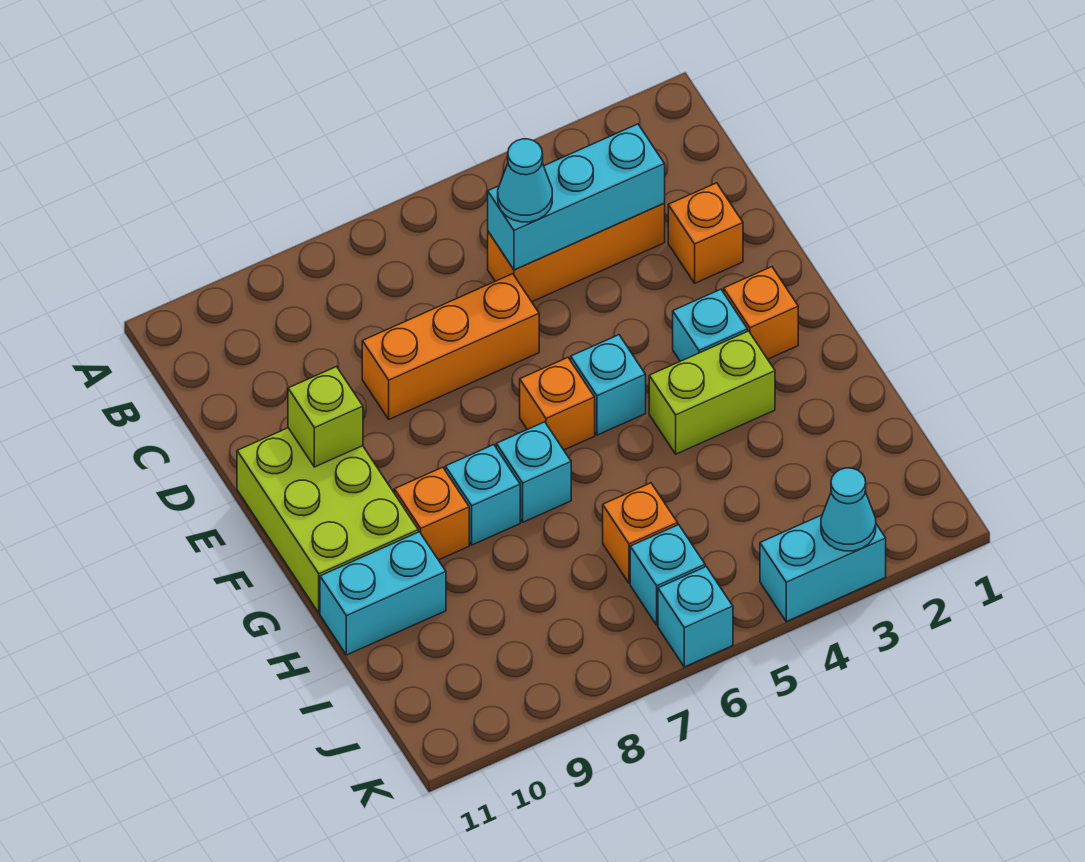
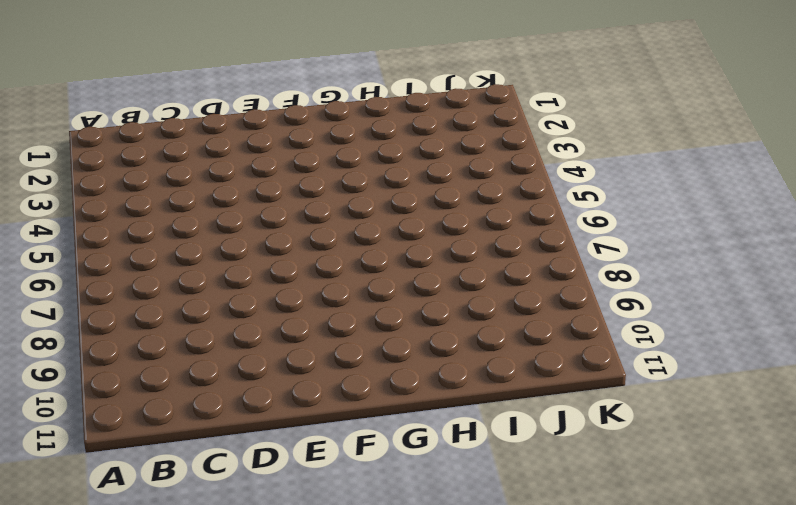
none -> orange brick C3:C5 level 1
none -> orange brick D2 level 1
none -> orange brick D6:D8 level 1

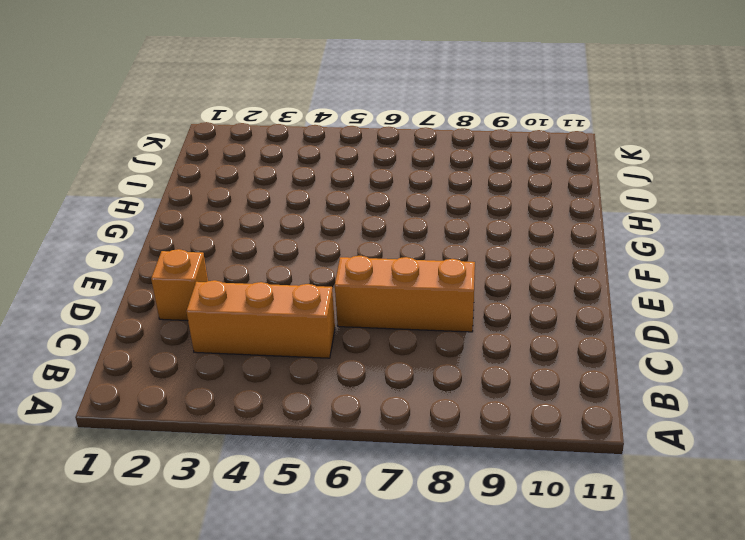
none -> lime brick E10:G11 level 1
none -> orange brick F2 level 1
none -> cyan brick F3 level 1

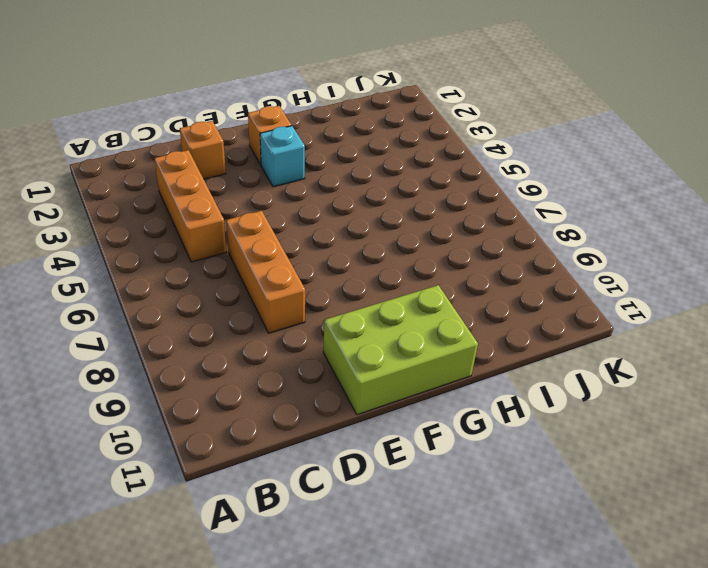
none -> cyan brick F5 level 1
none -> orange brick F6 level 1
none -> lime brick G3:G4 level 1

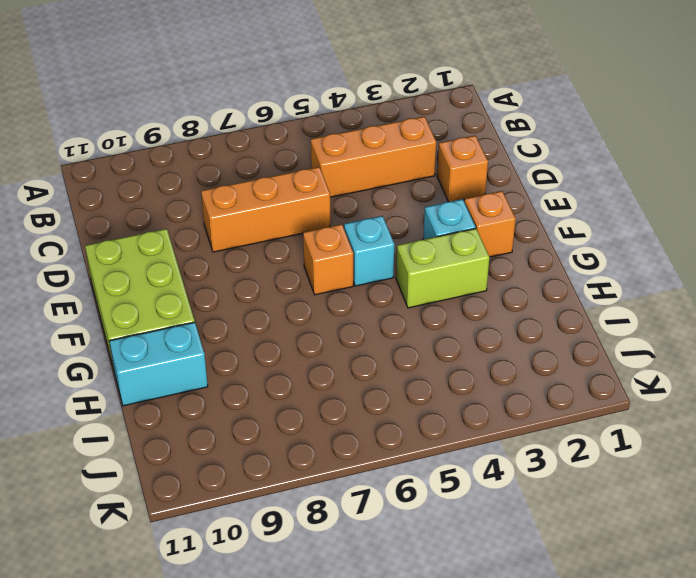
none -> cyan brick G7 level 1
none -> cyan brick G8 level 1
none -> orange brick G9 level 1

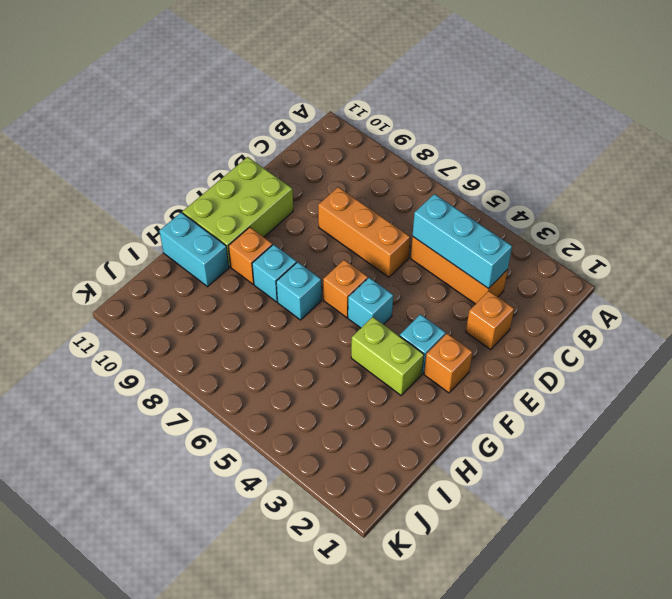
none -> orange brick I6 level 1
none -> cyan brick J6 level 1
none -> cyan brick K3:K4 level 1

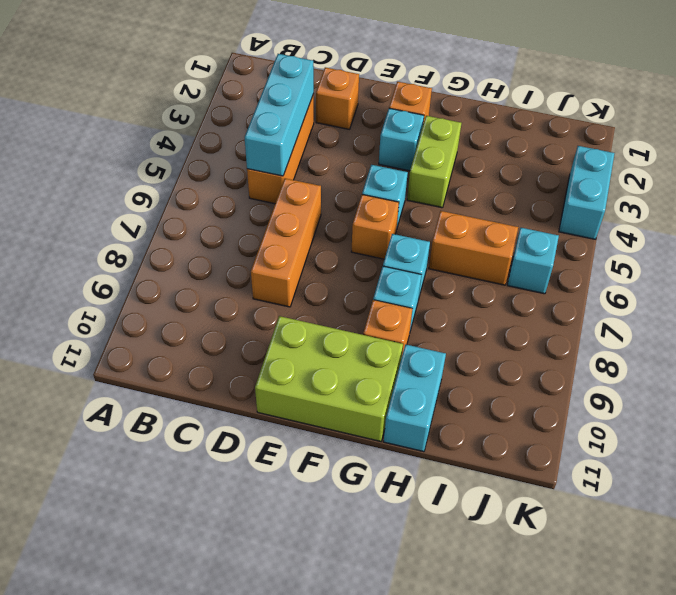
orange brick H6:I6 level 1 -> orange brick I6 level 1
none -> cyan brick K6 level 1
none -> lime brick E10 level 2
none -> cyan cone K3 level 2

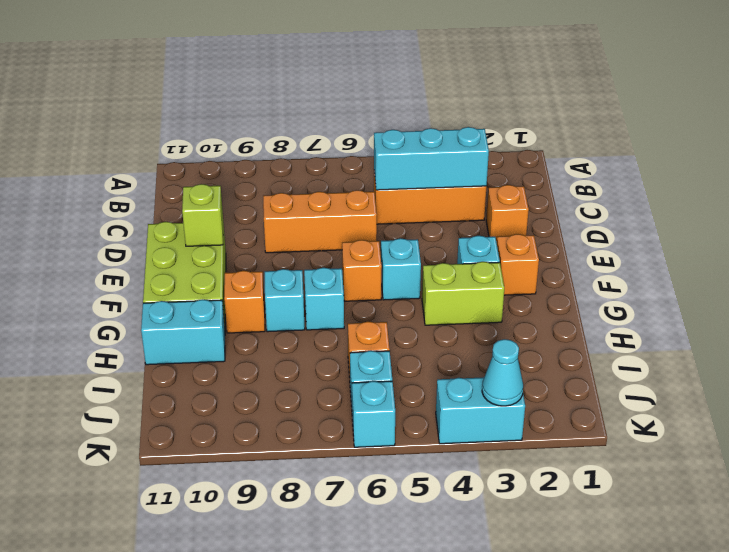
none -> cyan cone C5 level 3

